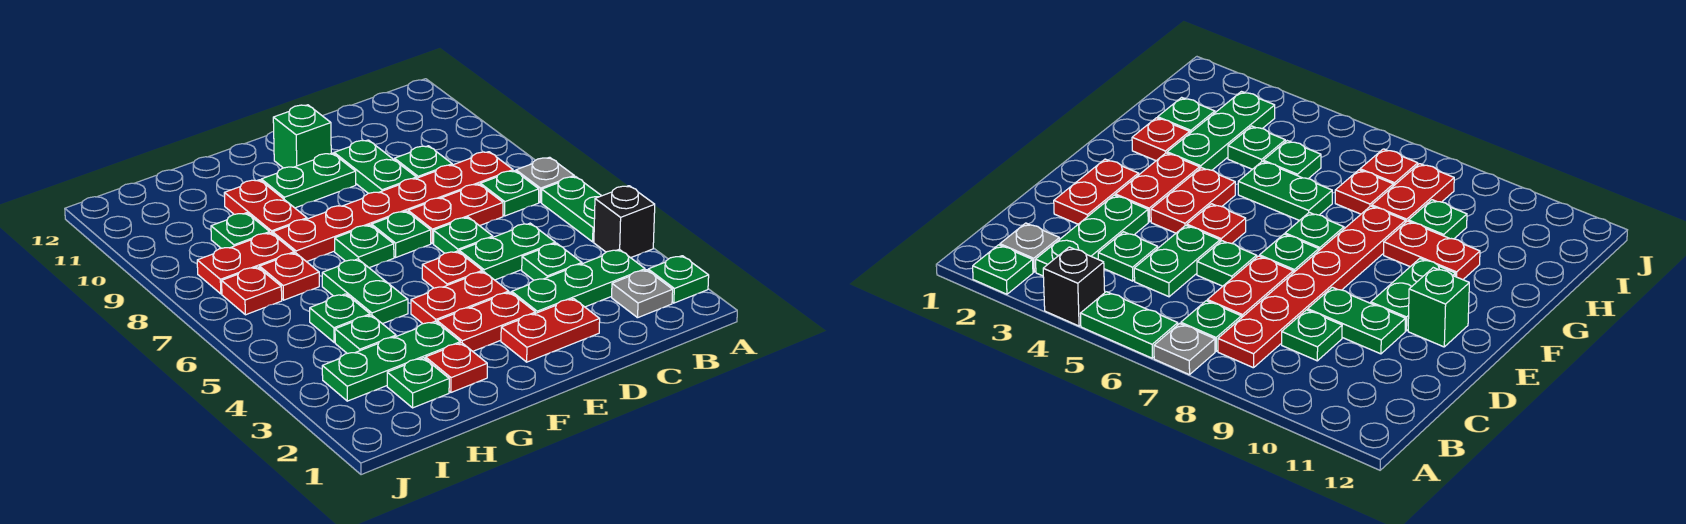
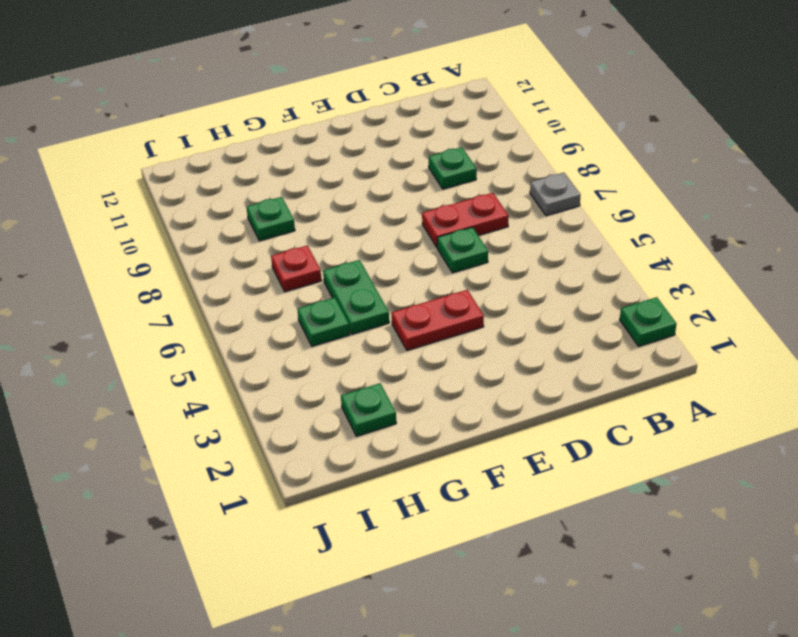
none -> black brick A4 level 1
none -> green plate A5:A6 level 1
none -> grey plate B2 level 1
none -> green plate B3:D3 level 1

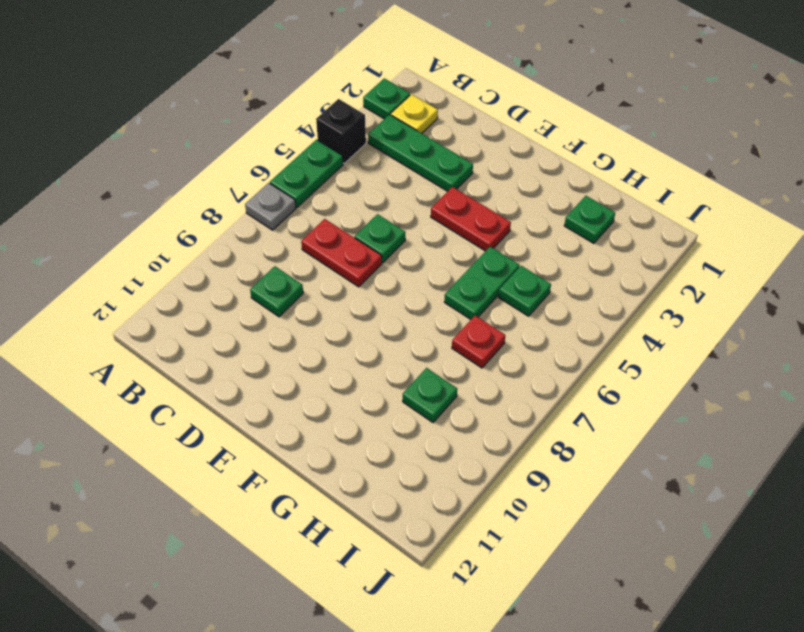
yellow plate B2 level 1 -> grey plate B2 level 1
none -> green plate B7 level 1
none -> red plate B8:G8 level 1
none -> green plate C4 level 1
none -> green plate C5:D5 level 1

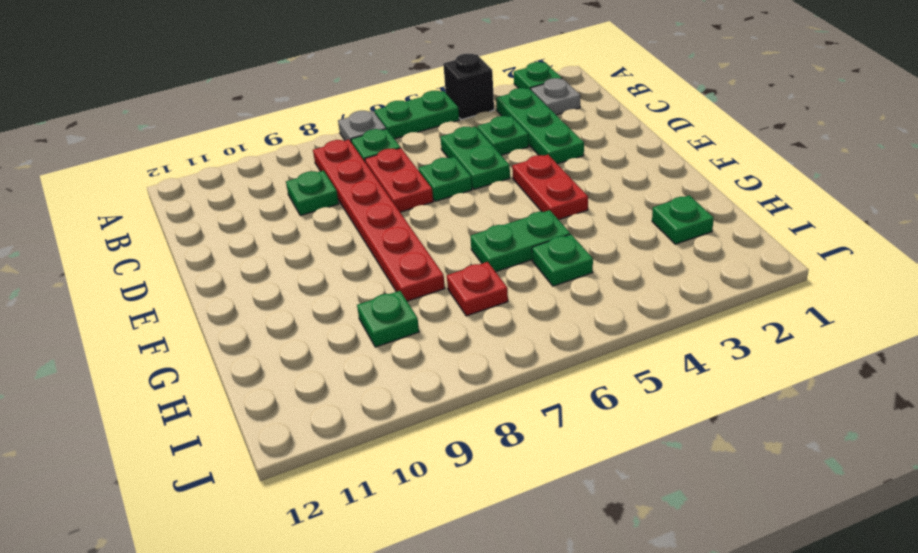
none -> red plate D2:E2 level 1
none -> green plate D9:D10 level 1
none -> red plate E3:F3 level 1
none -> red plate E5 level 1

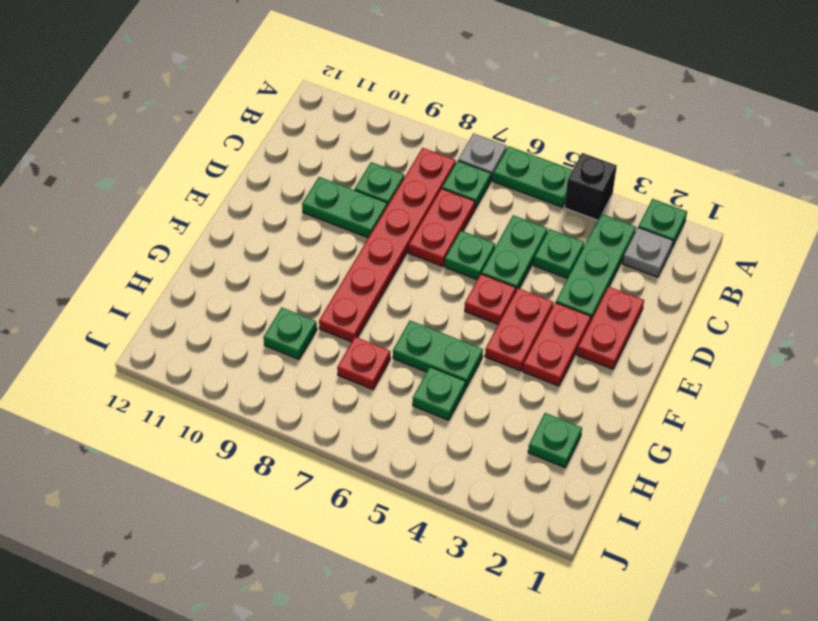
none -> green plate E7 level 1
none -> green plate E10:F10 level 1
none -> green brick E11 level 1
none -> green plate F7 level 1

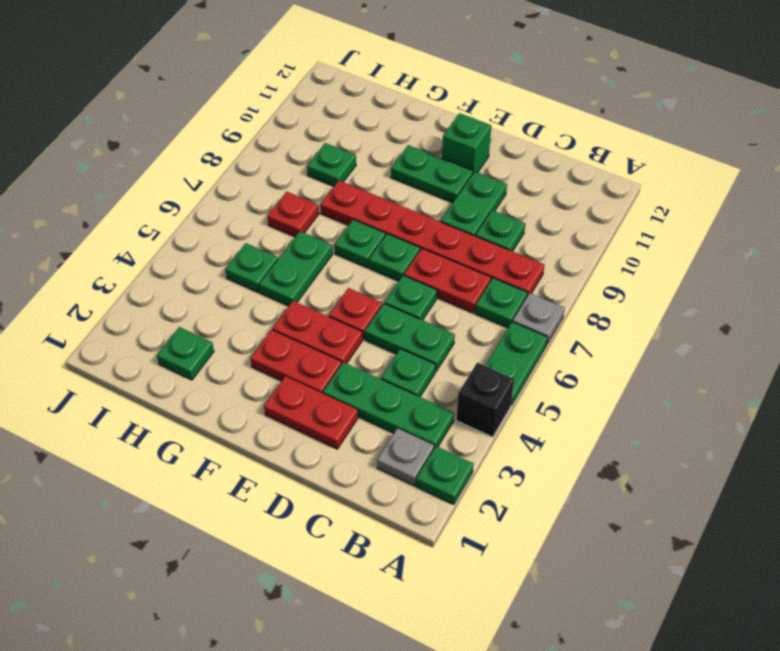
none -> red plate G2 level 1
none -> green plate G3:I3 level 1
none -> red plate G9:G10 level 1
none -> green plate H4 level 1

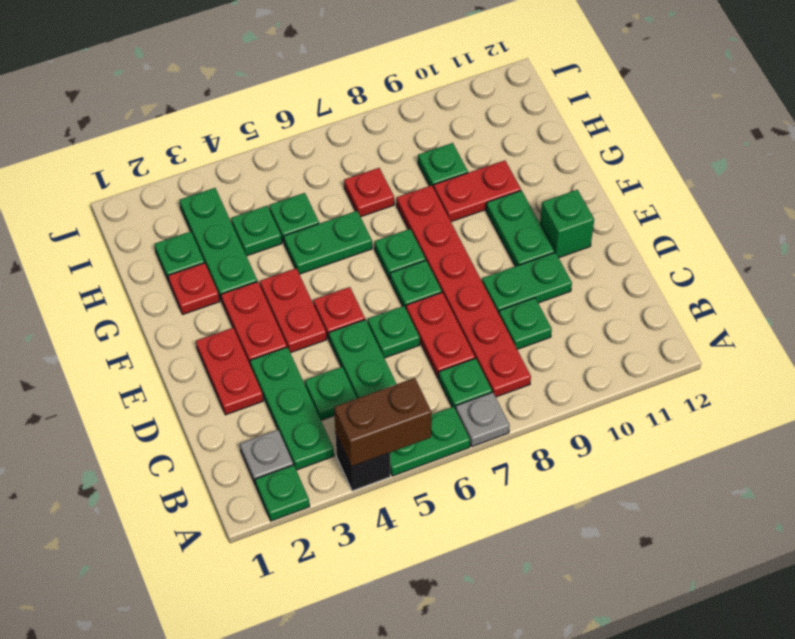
brown brick A4:A5 level 2 -> none
none -> red plate H8:I8 level 1
none -> red plate I7 level 1

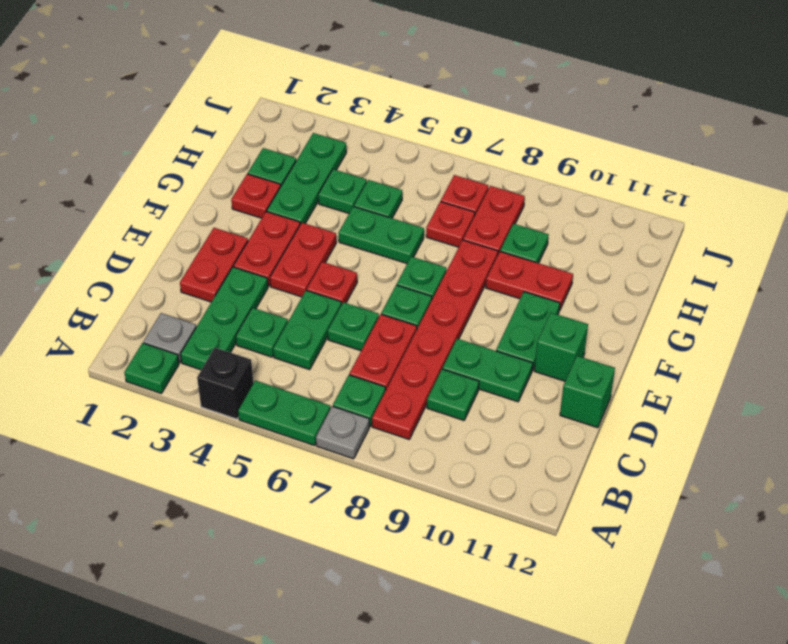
green brick D12 level 1 -> none

